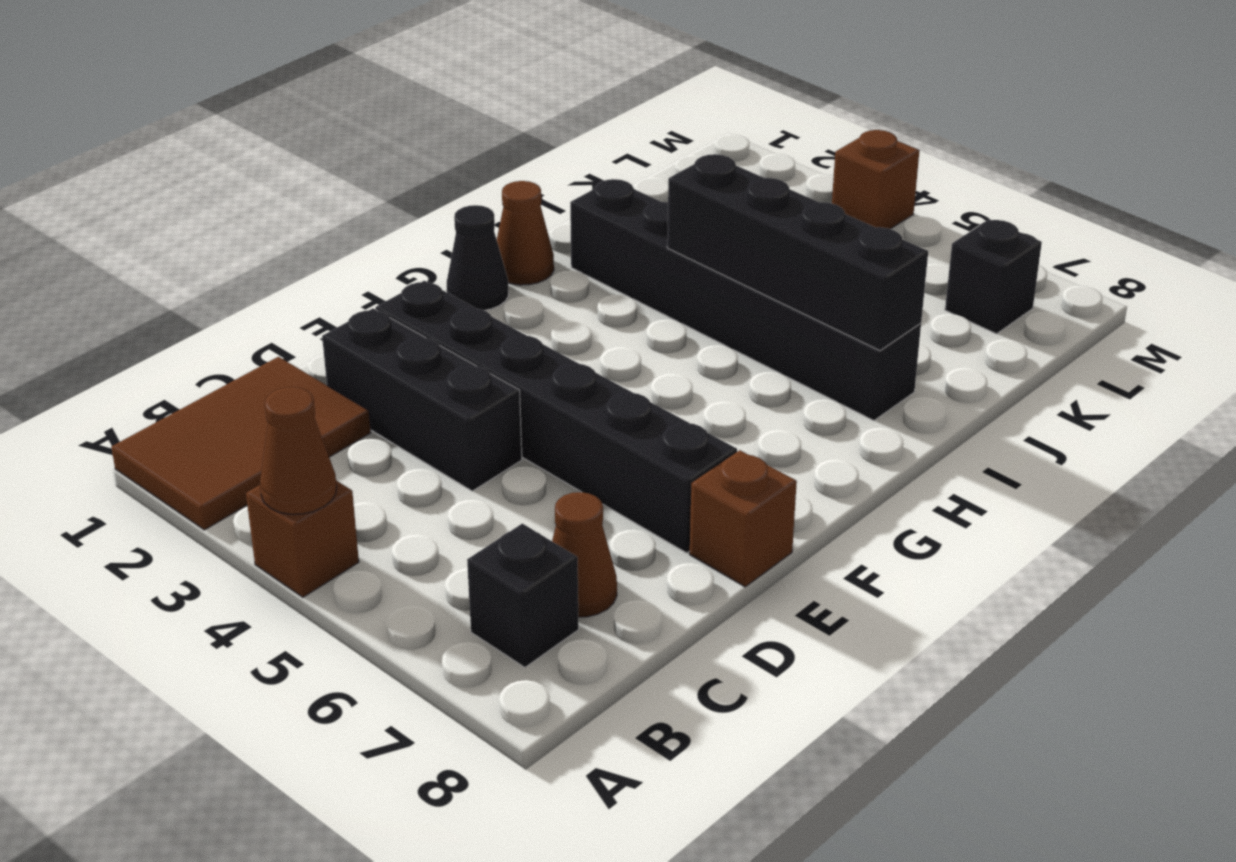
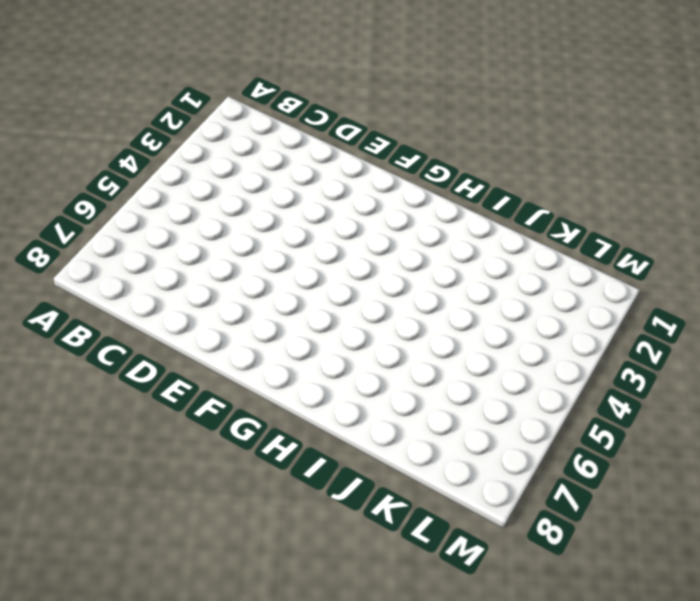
none -> brown tile A1:C2 level 1
none -> brown brick A4 level 1
none -> black brick B7 level 1

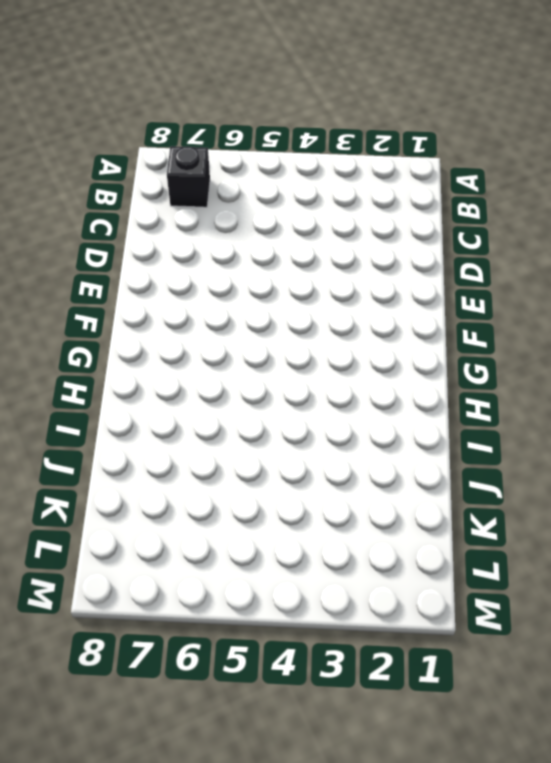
none -> brown tile A1:C2 level 1
none -> brown brick A4 level 1
none -> brown cone C7 level 1

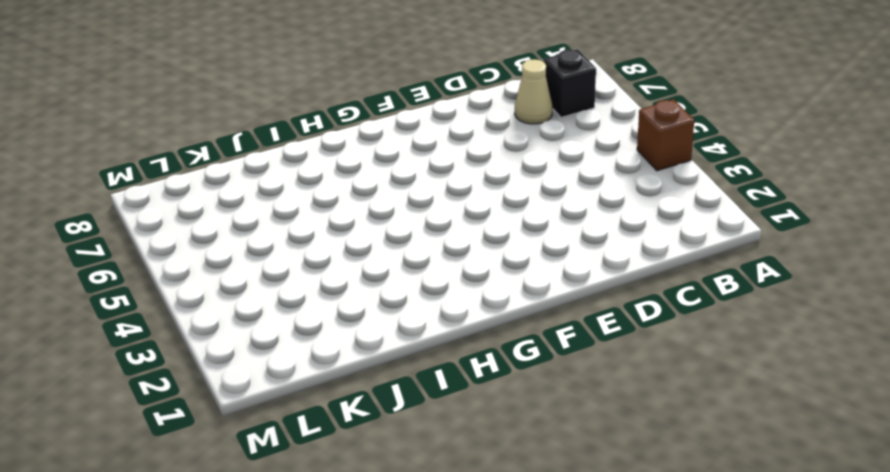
tan cone C7 level 1 -> brown cone C7 level 1
none -> brown tile A1:C2 level 1
none -> black brick D2:D4 level 1
none -> black brick E2:E7 level 1

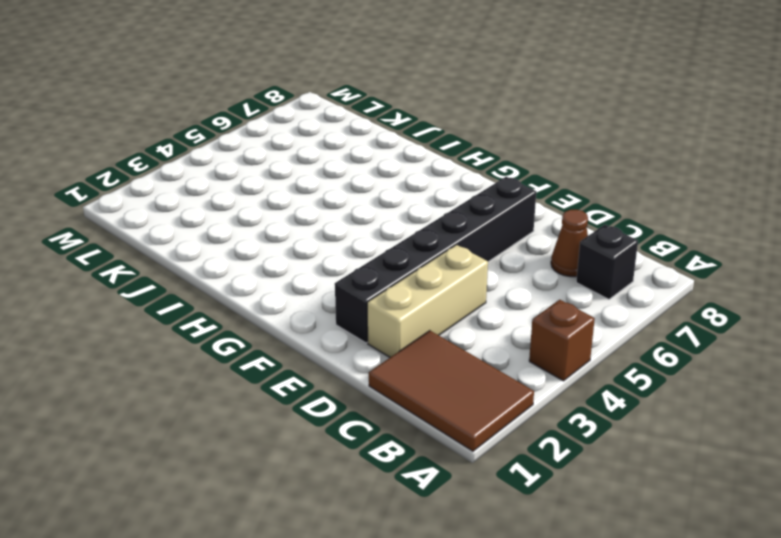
tan brick D2:D4 level 1 -> black brick D2:D4 level 1
none -> brown brick E8 level 1
none -> black cone G1 level 1
none -> brown cone H1 level 1

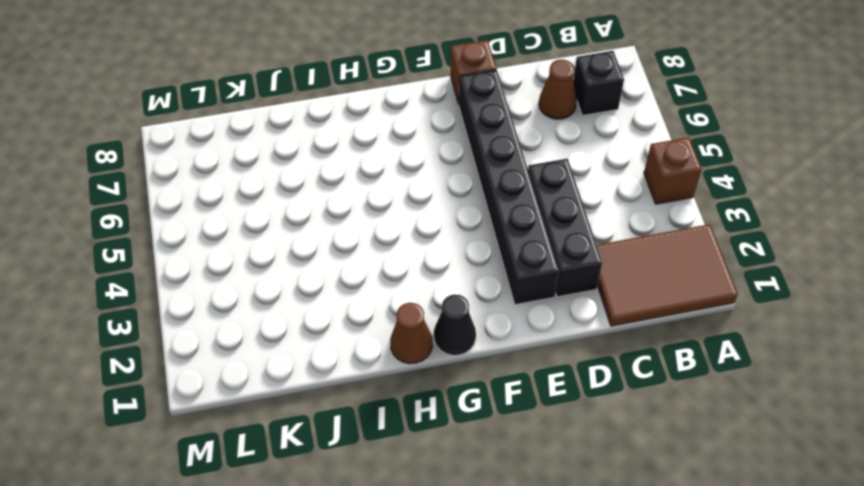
none -> black brick I2:I7 level 1
none -> black brick L7 level 1
none -> brown brick M4 level 1

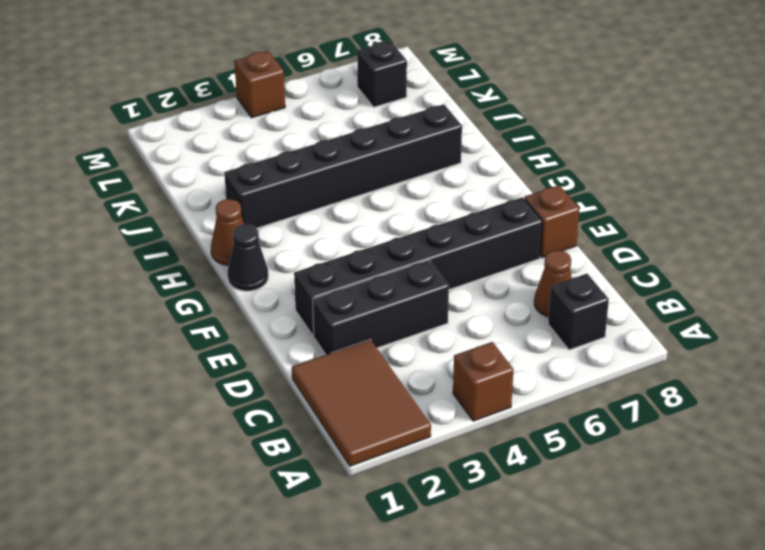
none -> brown cone A4 level 2
none -> black brick I4:I7 level 2

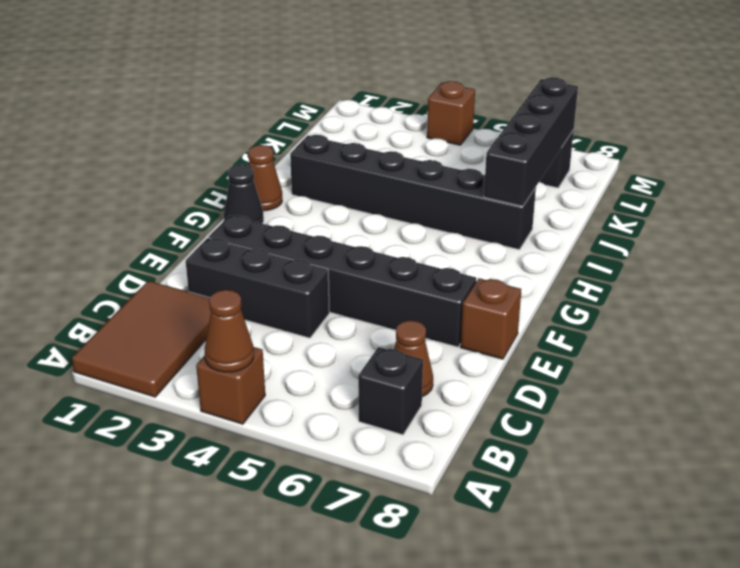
black brick I7:L7 level 2 -> black brick I4:I7 level 2

